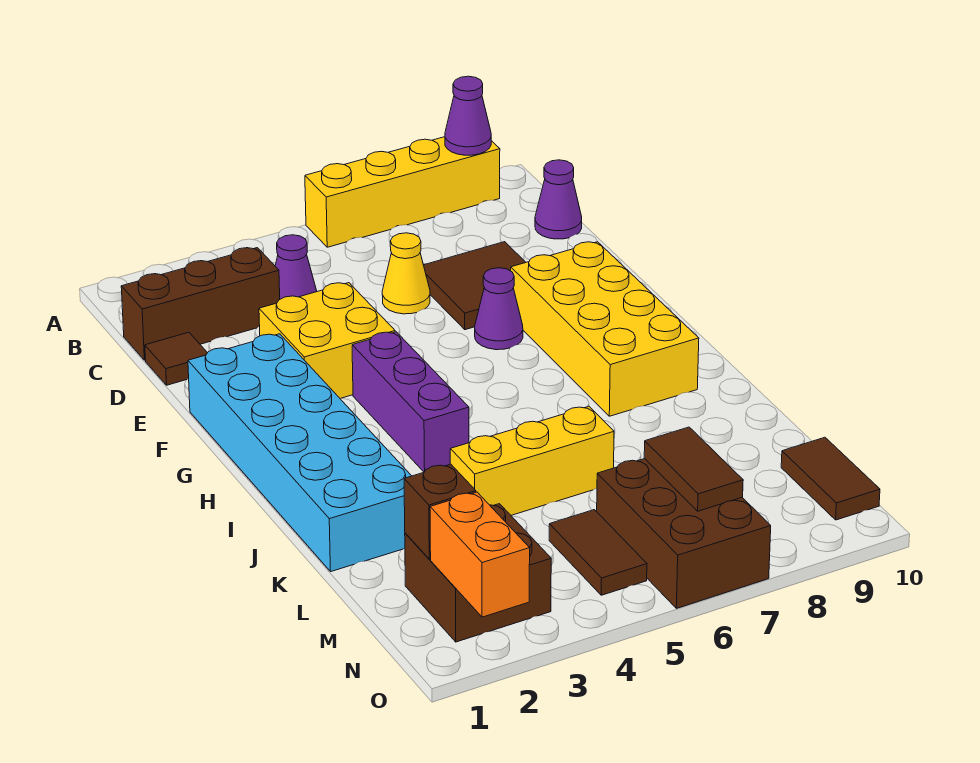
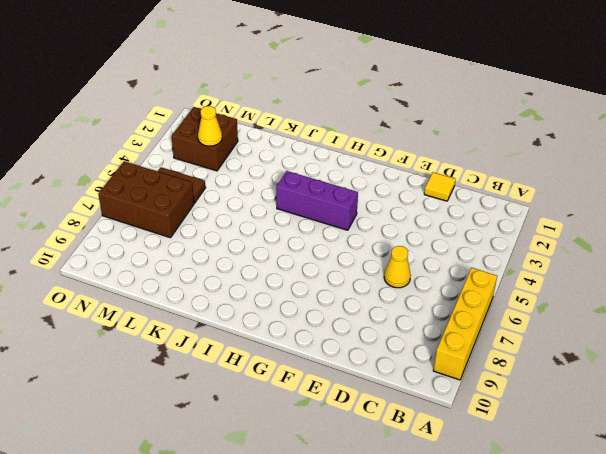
yellow tile D1 level 1 -> brown tile D1 level 1
yellow cone M3 level 2 -> none
none -> brown brick C1:C3 level 1
none -> purple cone C4 level 1
none -> purple cone C10 level 1

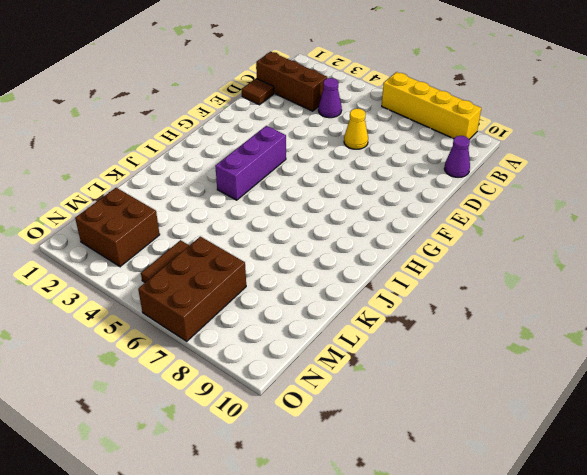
none -> brown tile D7:E8 level 1
none -> yellow brick E3:F4 level 1
none -> cyan brick F1:K2 level 1

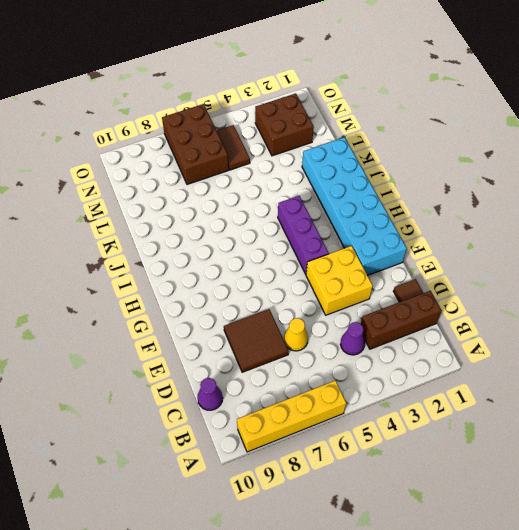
none -> purple cone F7 level 1
none -> yellow brick F8:I9 level 1
none -> yellow brick K4:K6 level 1

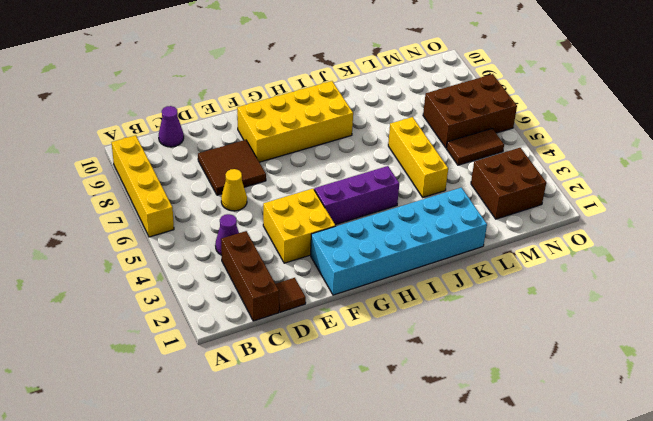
none -> purple cone F7 level 1
none -> brown tile M10:N10 level 1
none -> purple cone A9 level 2

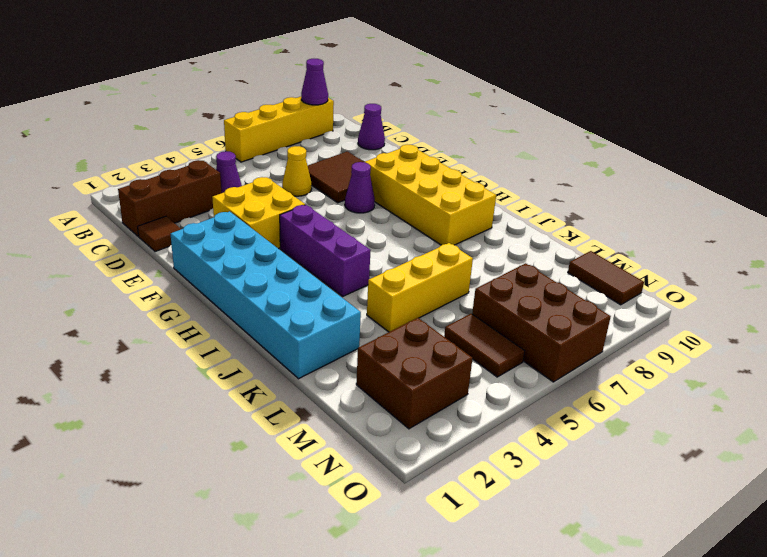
none -> brown brick M2 level 2
none -> brown tile M7:N7 level 2
none -> orange brick N2:O2 level 2

